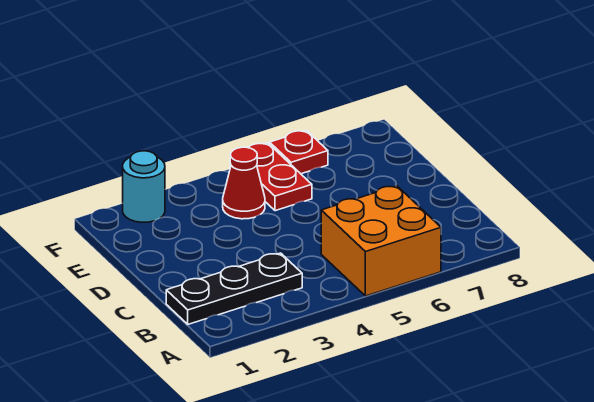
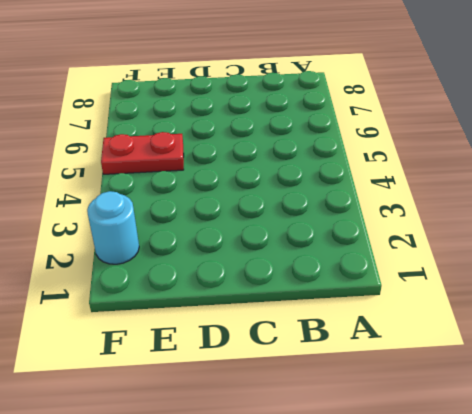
none -> orange brick A5:B6 level 1
none -> black plate B1:B3 level 1

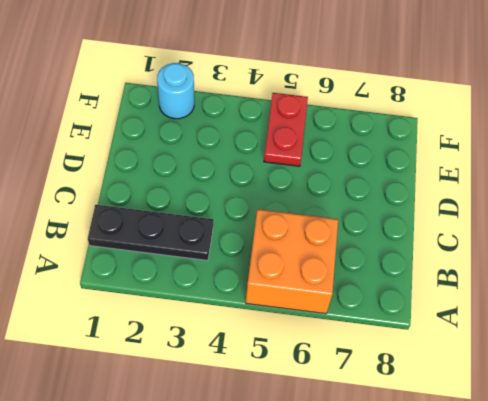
none -> red cone E4 level 1
none -> red plate F6 level 1

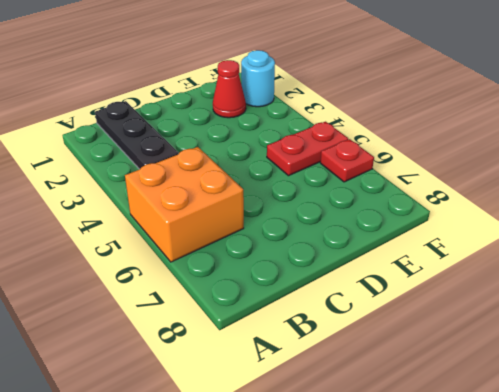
red cone E2 level 1 -> red cone E4 level 1

